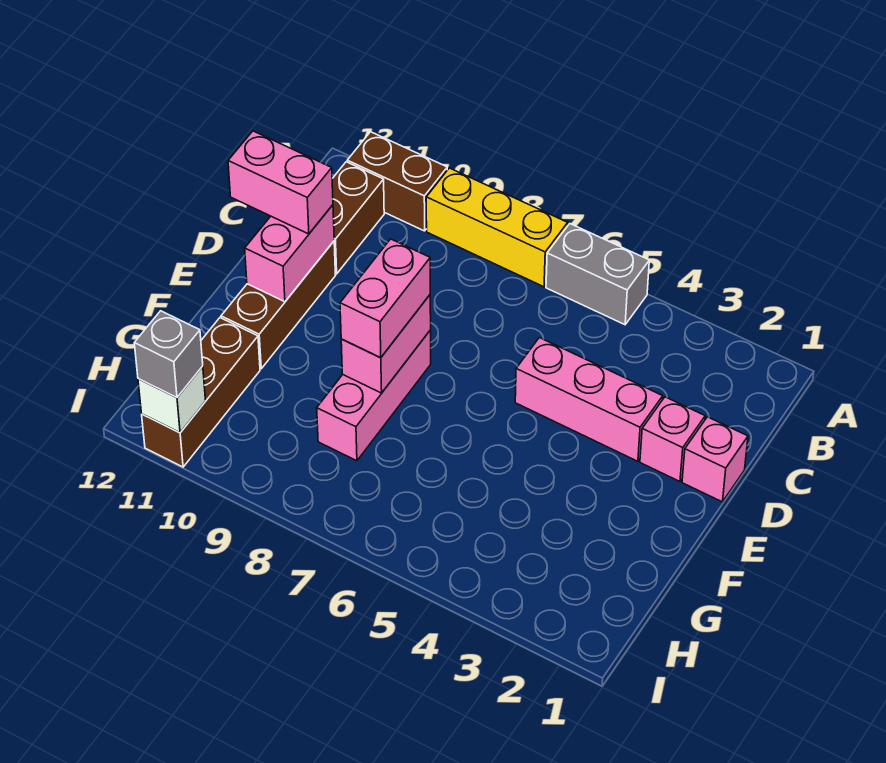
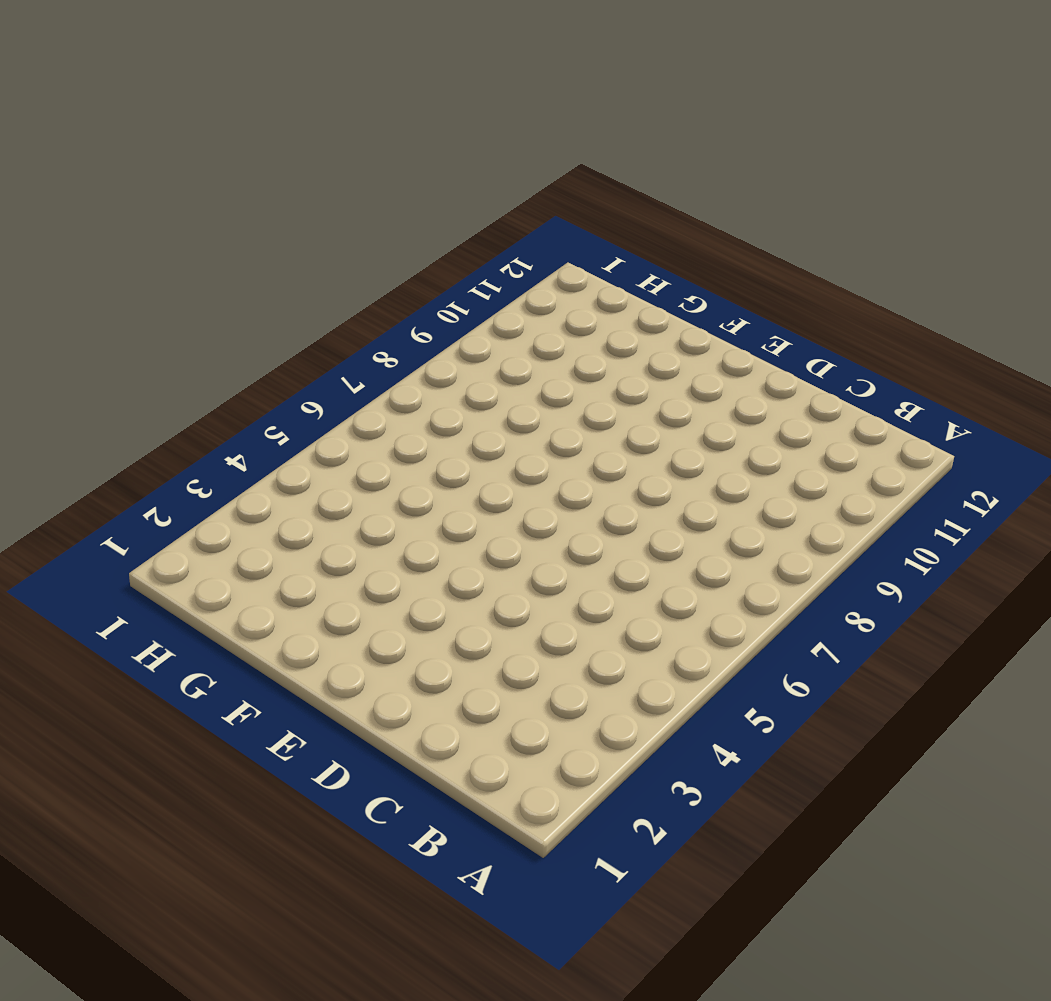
none -> grey brick A5:A6 level 1
none -> yellow brick A7:A9 level 1
none -> brown brick A10:A11 level 1

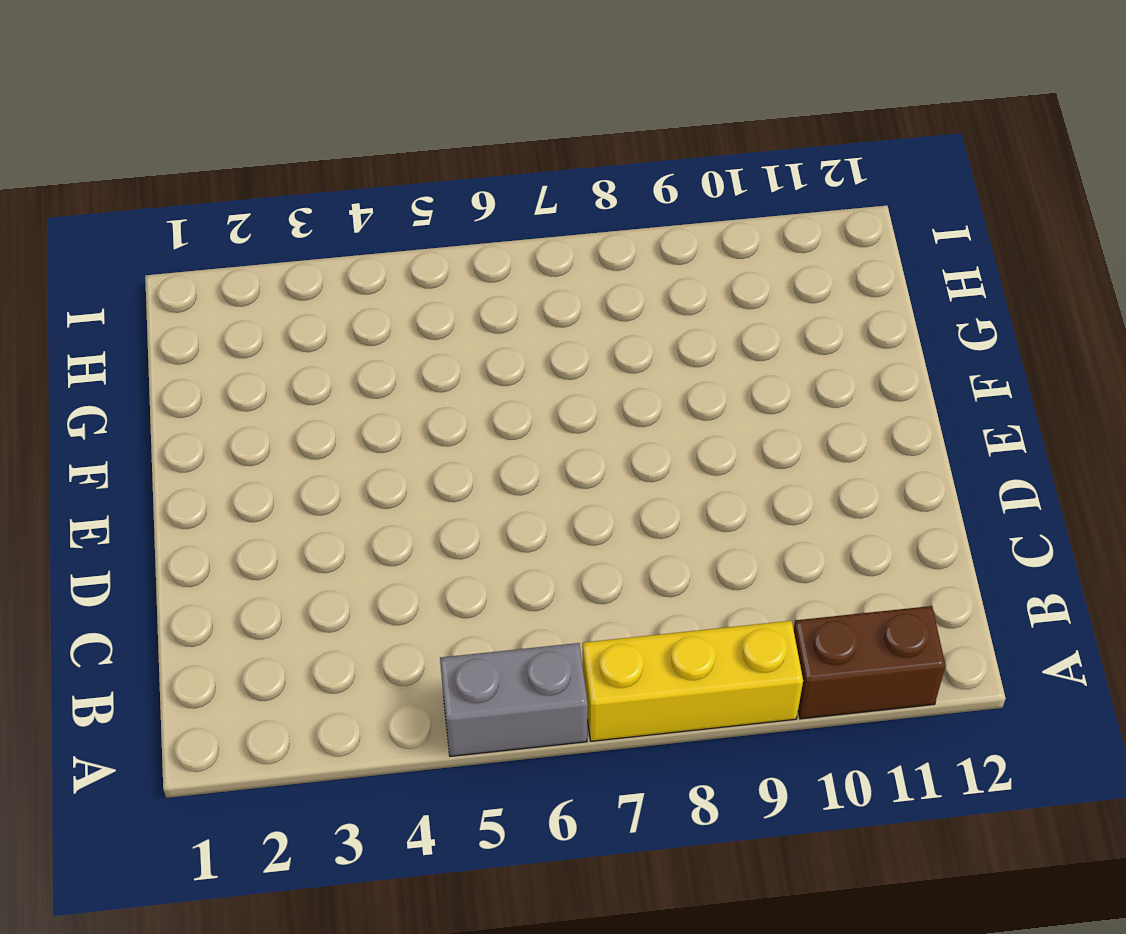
none -> brown brick B11:C11 level 1
none -> pink brick D1 level 1
none -> pink brick D2 level 1

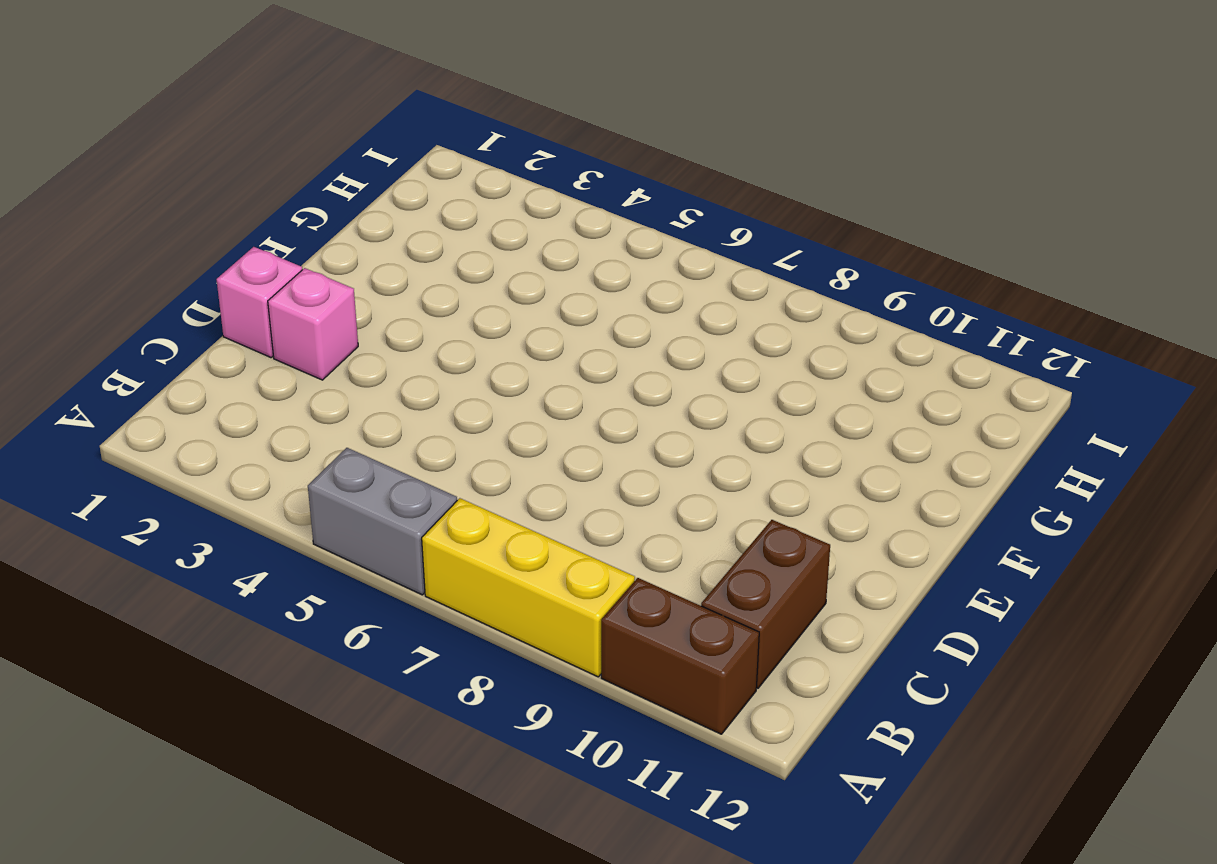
none -> pink brick D3:D5 level 1
none -> brown brick D11:F11 level 1
none -> pink brick E8:G8 level 1

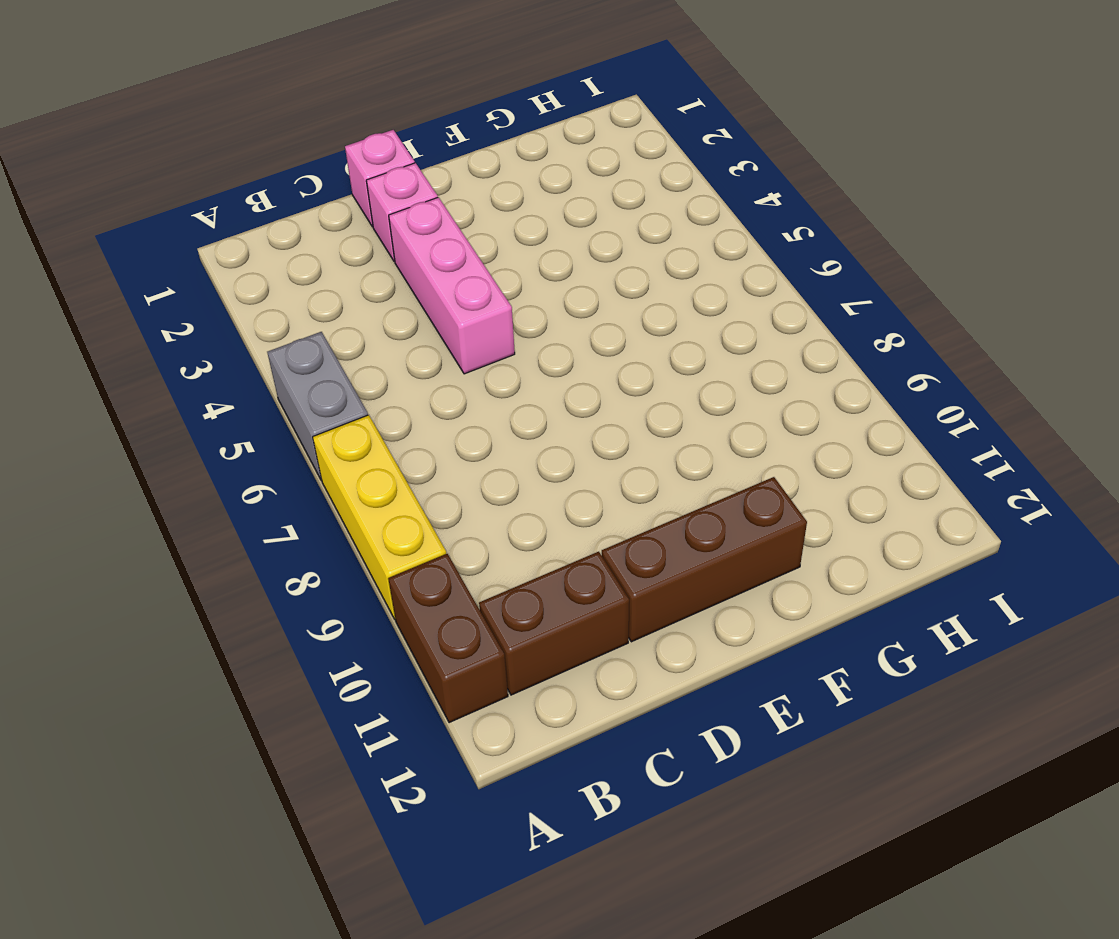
none -> pink brick E8:G8 level 1
none -> brown brick G11:I11 level 1
none -> pink brick D11:E11 level 2

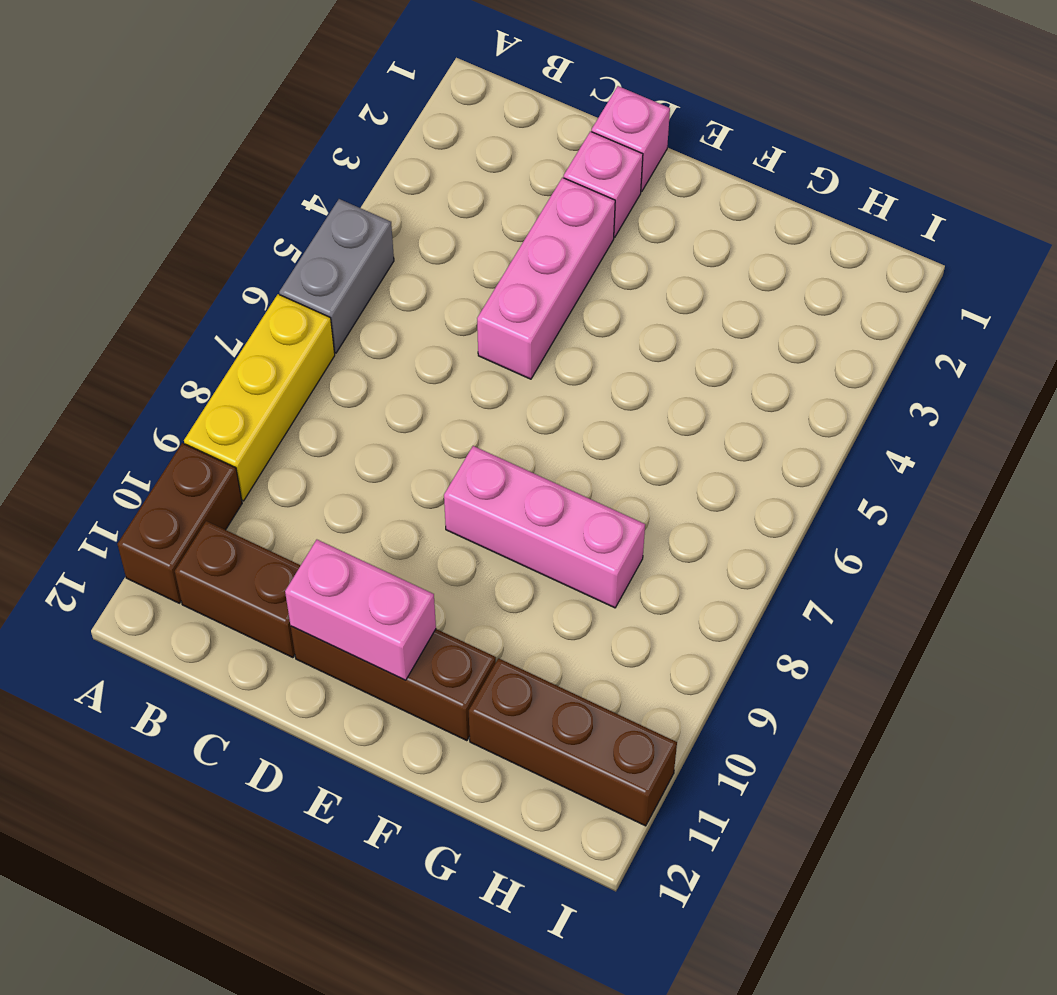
none -> pink brick E8:F8 level 2
none -> white brick I11 level 2
none -> pink brick D11:D12 level 3

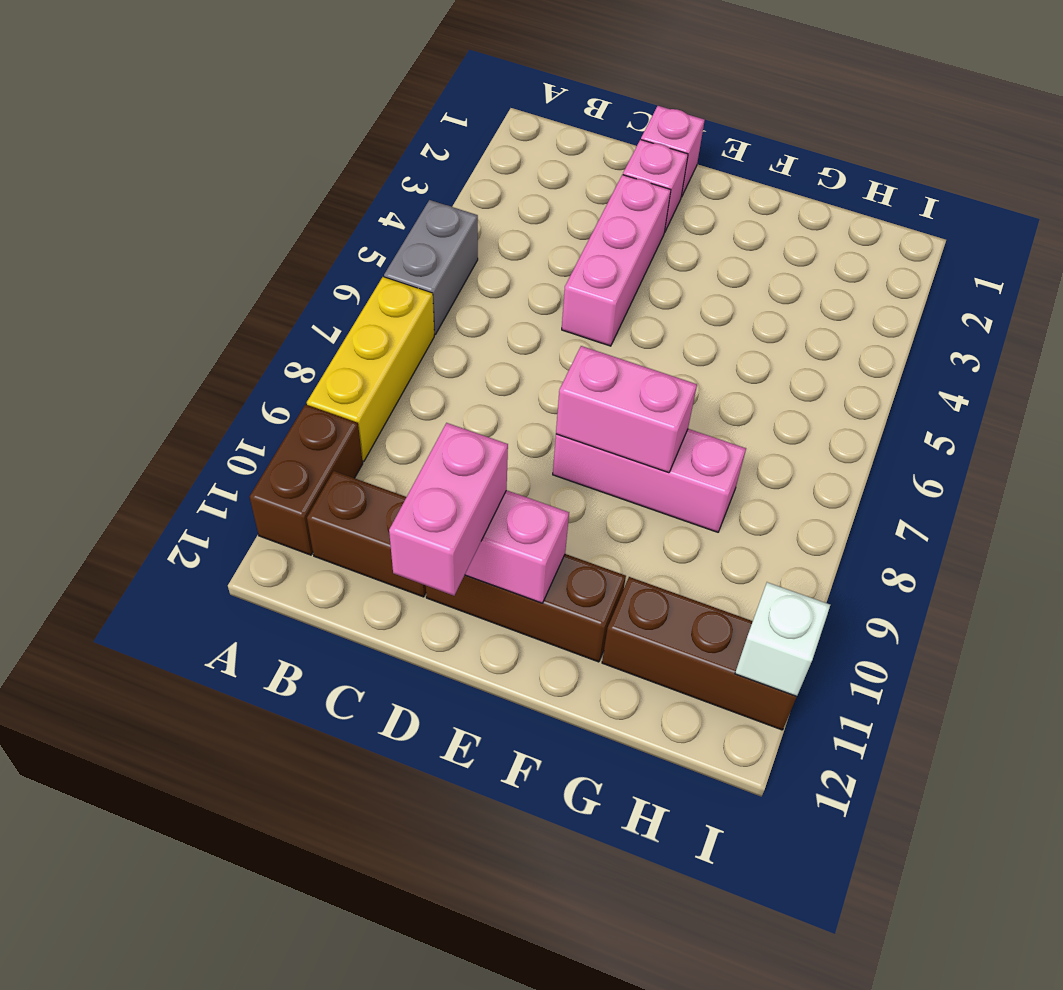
none -> pink brick E8:F8 level 3
none -> grey brick I11 level 3

